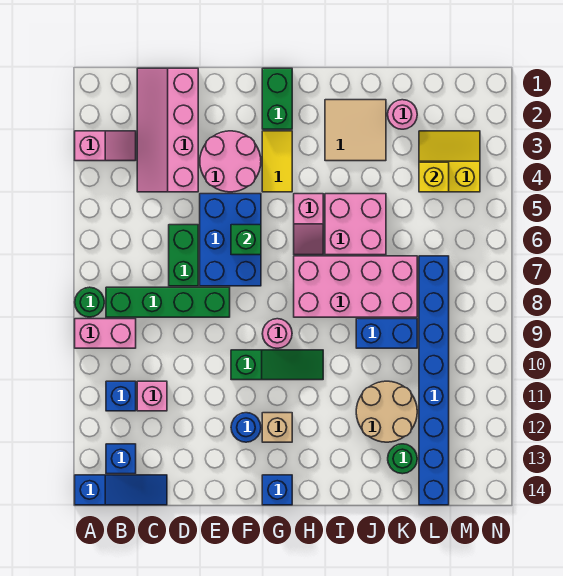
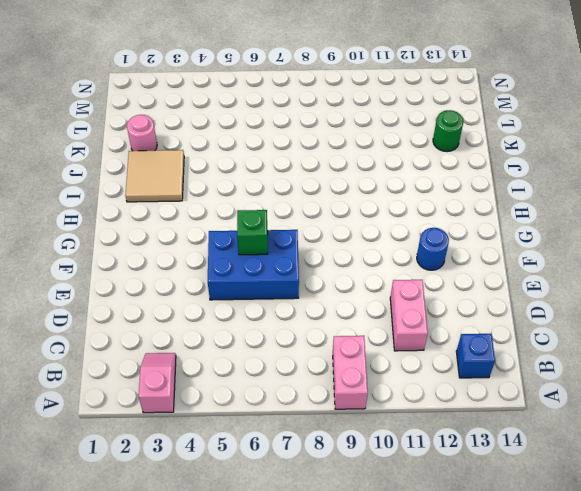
pink brick C11:D11 level 1 -> pink brick C11 level 1
none -> green round brick A8 level 1
none -> blue slope A14:C14 level 1 top A
none -> green brick B8:E8 level 1
none -> blue brick B11 level 1

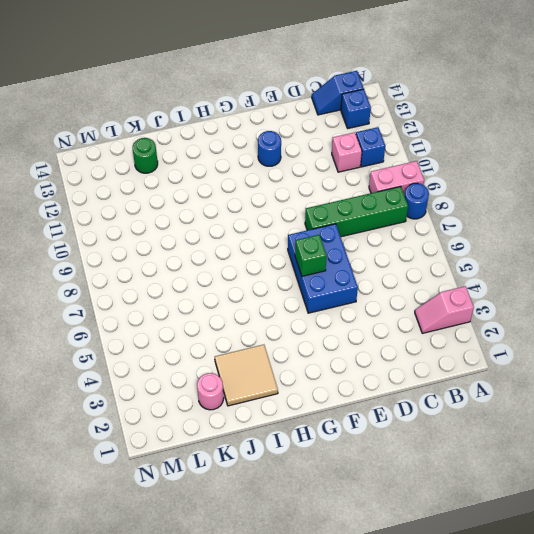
blue round brick A8 level 1 -> green round brick A8 level 1
blue slope B14:C14 level 1 top B -> blue slope A14:C14 level 1 top A
none -> pink slope C1:D4 level 1 top D
none -> green brick D6:D7 level 1
none -> pink round brick E3:F4 level 1
none -> green slope F10:H10 level 1 top F

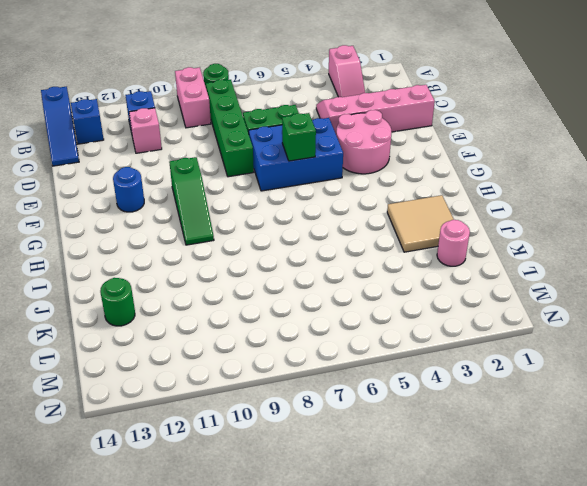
none -> green brick G1:G2 level 1
none -> yellow tile G3:G4 level 1
none -> pink round brick G9 level 1
none -> tan brick G12 level 1

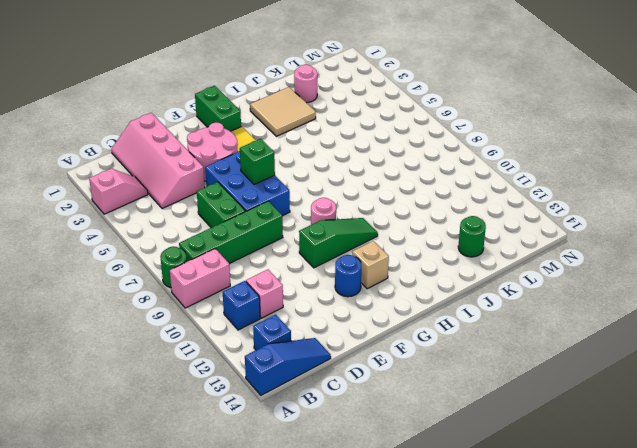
none -> blue brick G14 level 1
none -> pink slope H5:H6 level 1 top 5
none -> pink brick H7:K8 level 1
none -> pink brick I5:J6 level 1

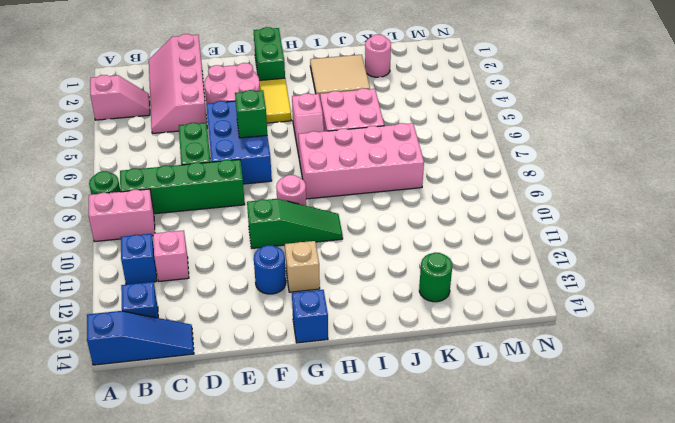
none -> blue brick J9:K9 level 1
none -> tan round brick J11:K12 level 1
none -> yellow slope L3:M4 level 1 top 4
none -> blue brick L7:L14 level 1

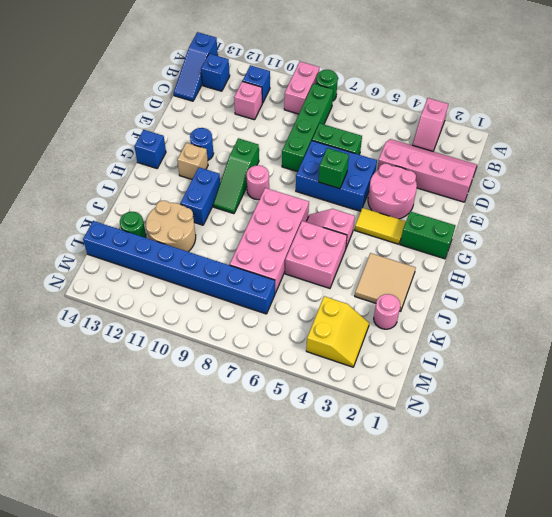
blue brick H11:I11 level 1 -> blue brick J9:K9 level 1
none -> yellow brick L4 level 2

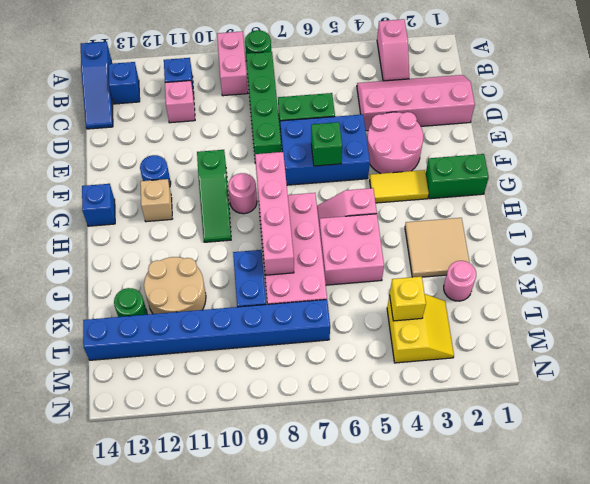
pink brick G8:J8 level 2 -> none

